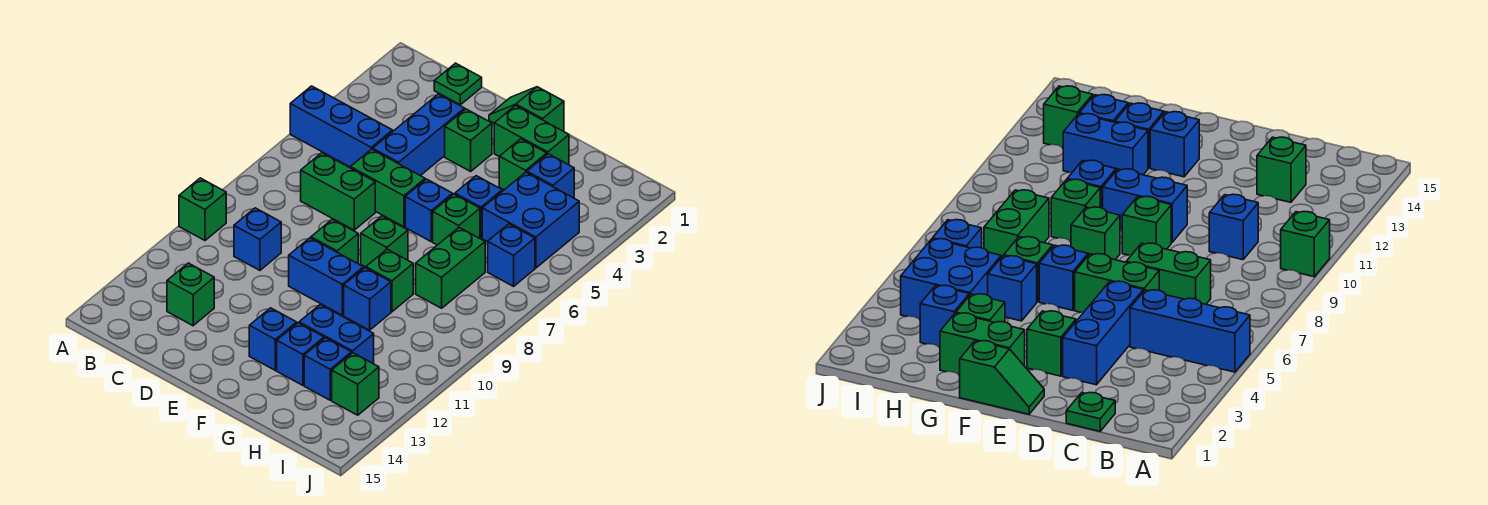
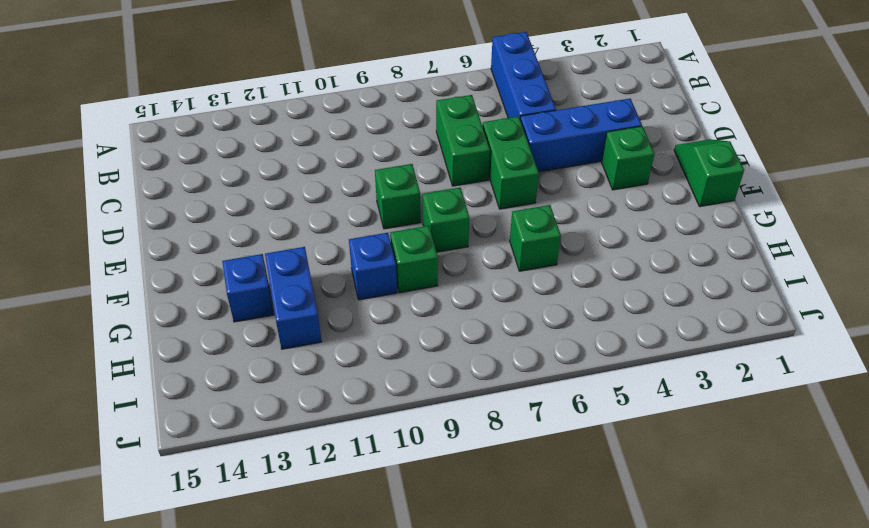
none -> green brick A10 level 1
none -> green plate C1 level 1
none -> blue brick C10 level 1

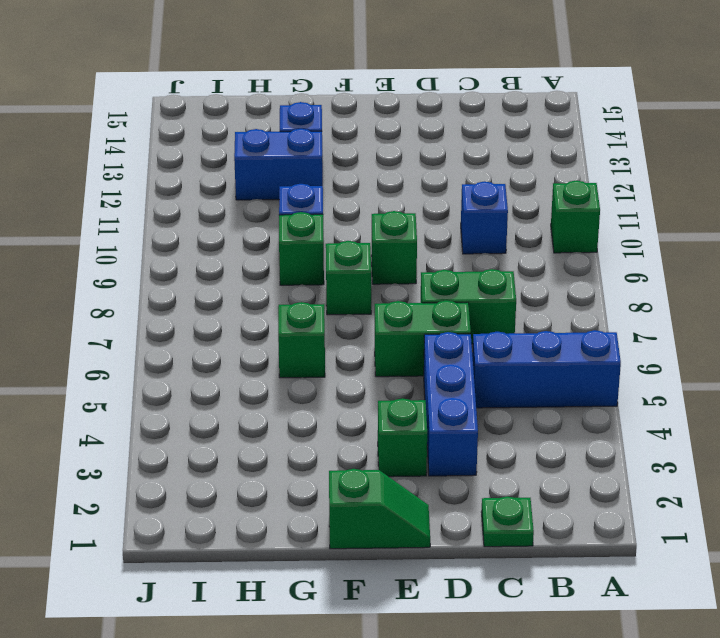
none -> green brick C13 level 1
none -> blue brick E10:F10 level 1
none -> green brick F2:G2 level 1

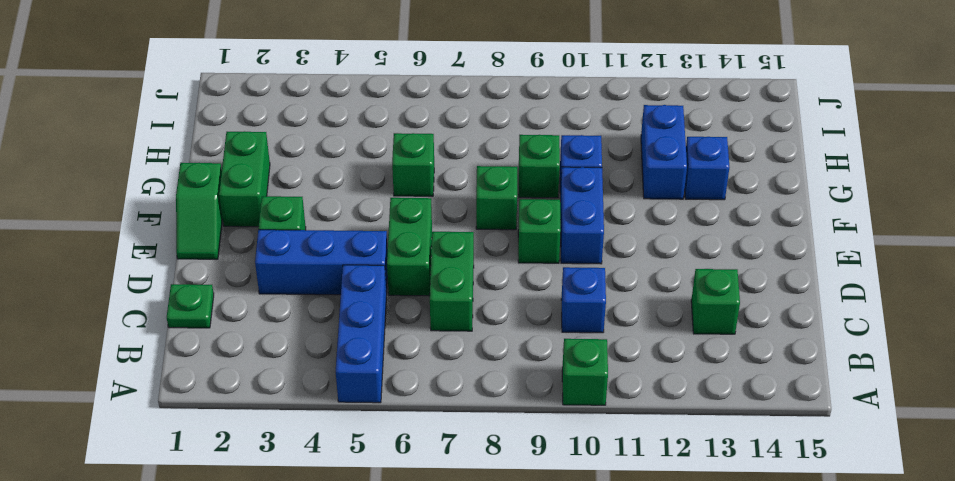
none -> blue brick F6 level 1
none -> blue brick F13 level 1
none -> green brick G3 level 1

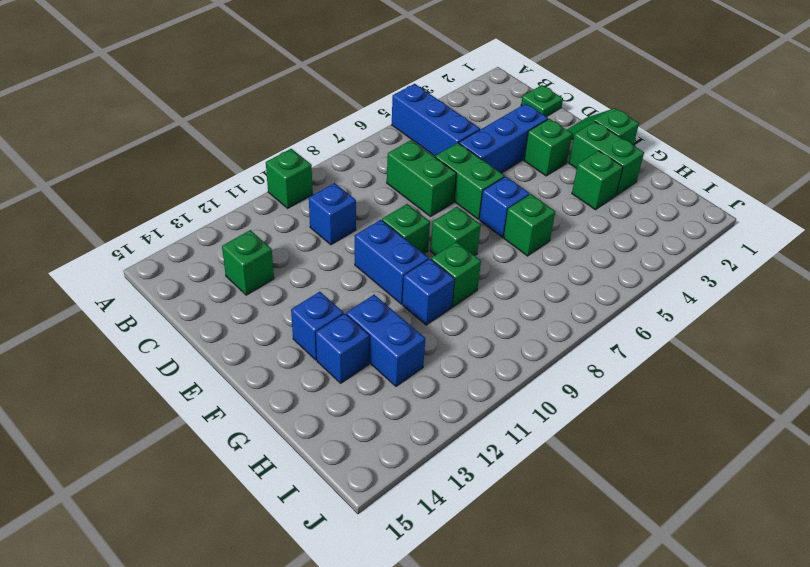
none -> blue brick G5 level 1
none -> blue brick H3 level 1
none -> blue brick H4:I5 level 1

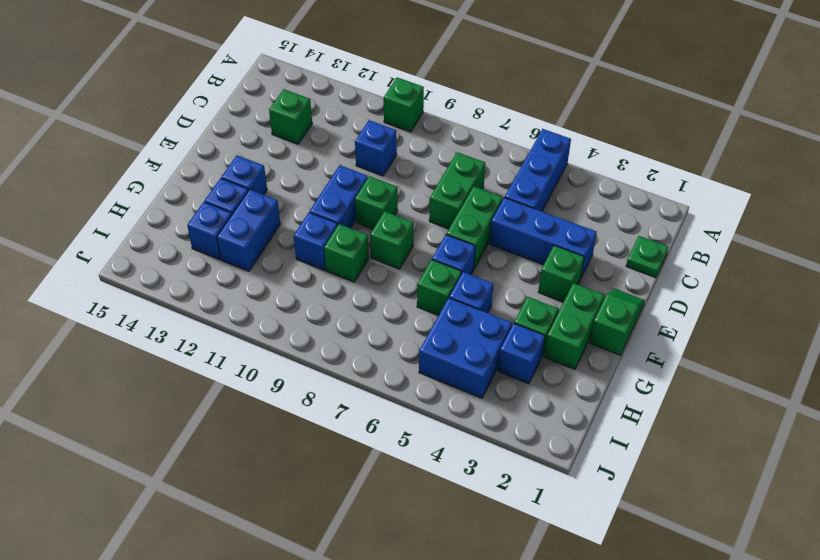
none -> green brick H7:H8 level 1
none -> blue brick I6 level 1
none -> green brick I13 level 1

